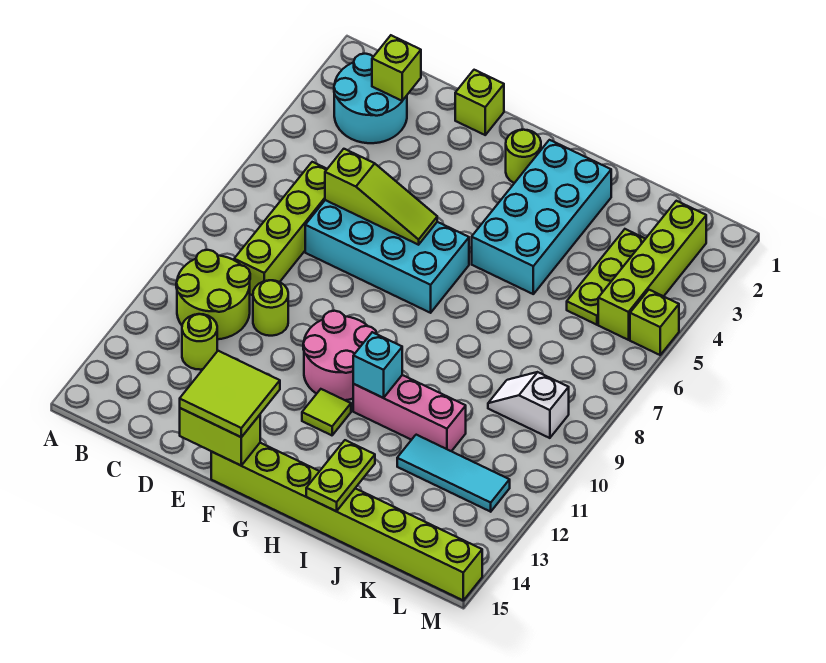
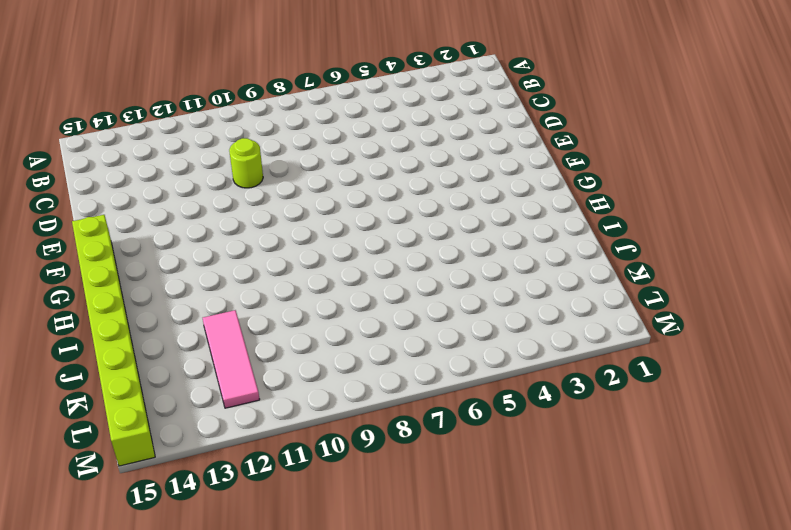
pink tile J12:L12 level 1 -> cyan tile J12:L12 level 1
none -> cyan round brick B2:C3 level 1
none -> lime round brick B10:C11 level 1
none -> lime brick C6:C9 level 1

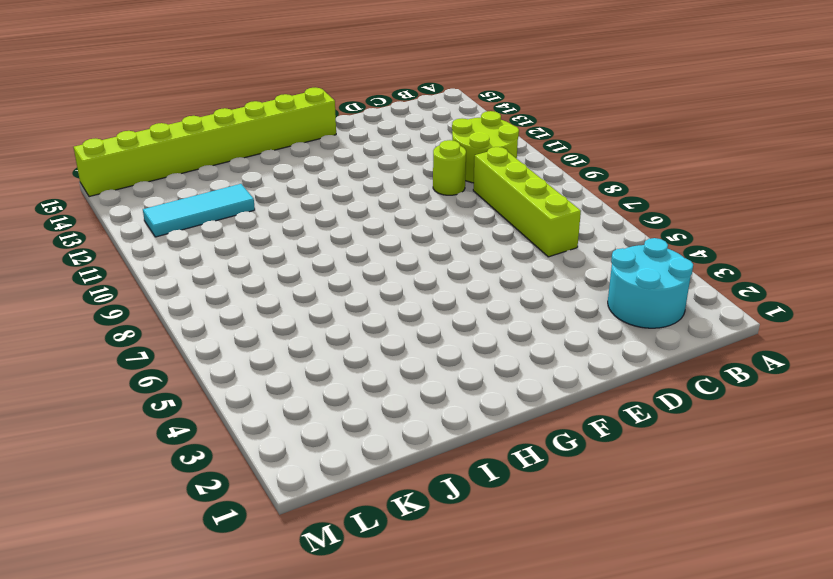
none -> lime round brick C12 level 1
none -> cyan brick D6:G7 level 1
none -> lime brick E1 level 1

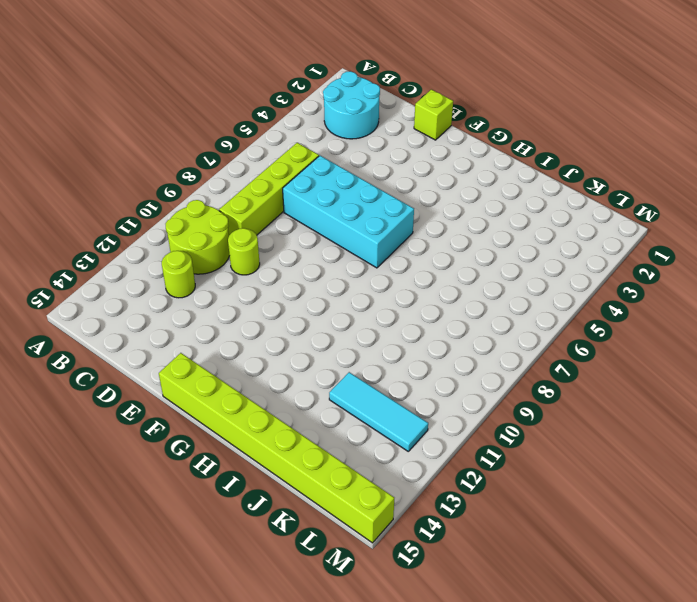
none -> pink round brick F10:G11 level 1
none -> lime round brick G2 level 1
none -> lime tile G12 level 1

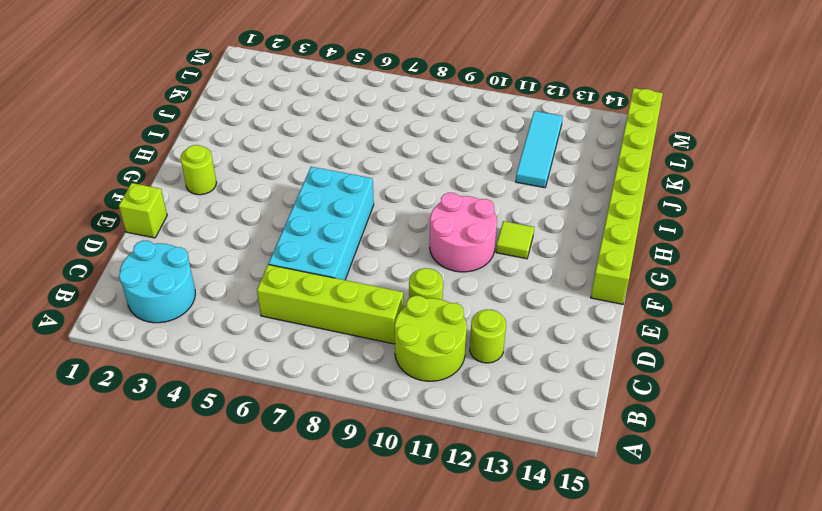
none -> cyan brick H2:I5 level 1
none -> pink brick H11:J11 level 1
none -> lime plate K3:K5 level 1

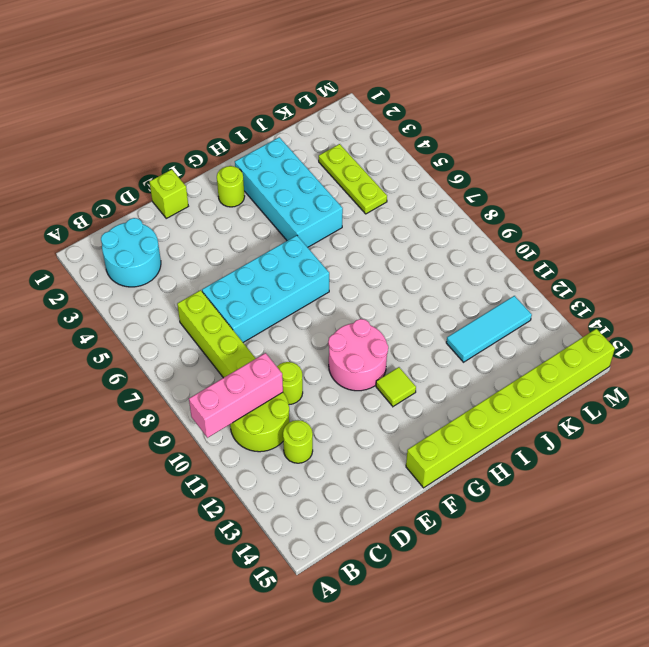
pink brick A10:C10 level 2 -> pink brick H11:J11 level 1
none -> white slope K9:L9 level 1 top L
none -> lime brick L2:L5 level 1
none -> lime brick M5 level 1

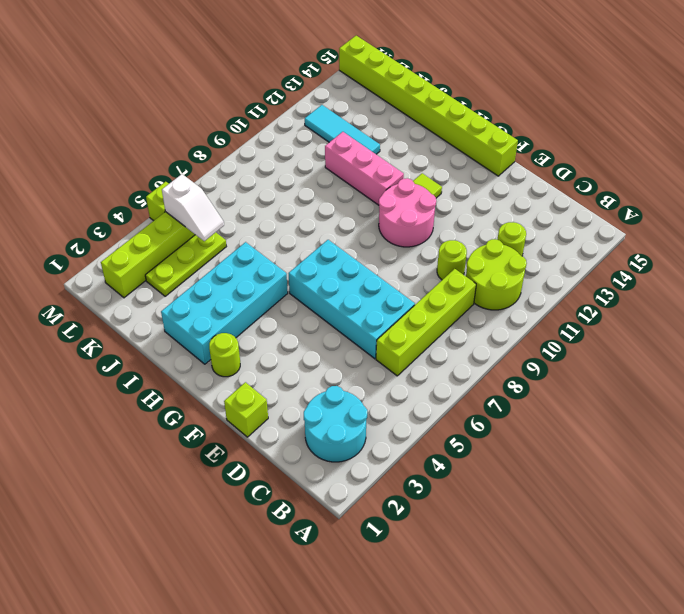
white slope K5:L5 level 2 top L -> white slope K9:L9 level 1 top L
none -> lime brick C2 level 2
none -> lime slope D6:F6 level 2 top D
none -> lime brick E15:F15 level 2

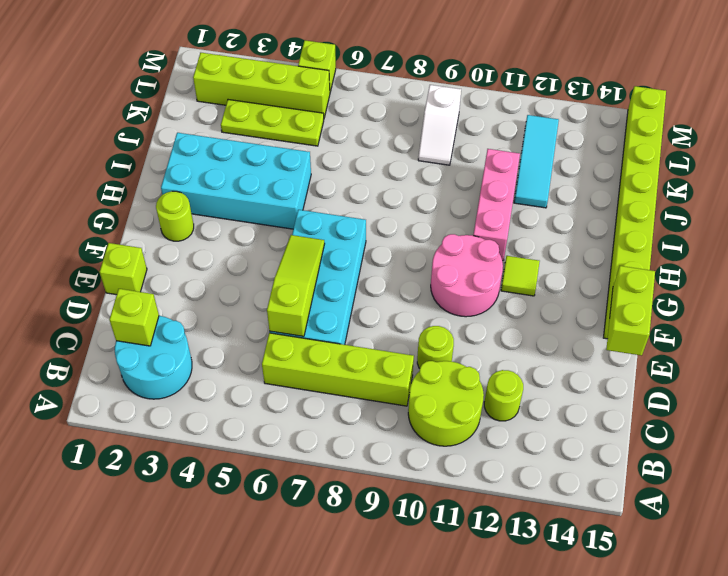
none -> cyan brick H11 level 2
none -> lime plate I14:I15 level 2
none -> lime tile E14:F15 level 3

